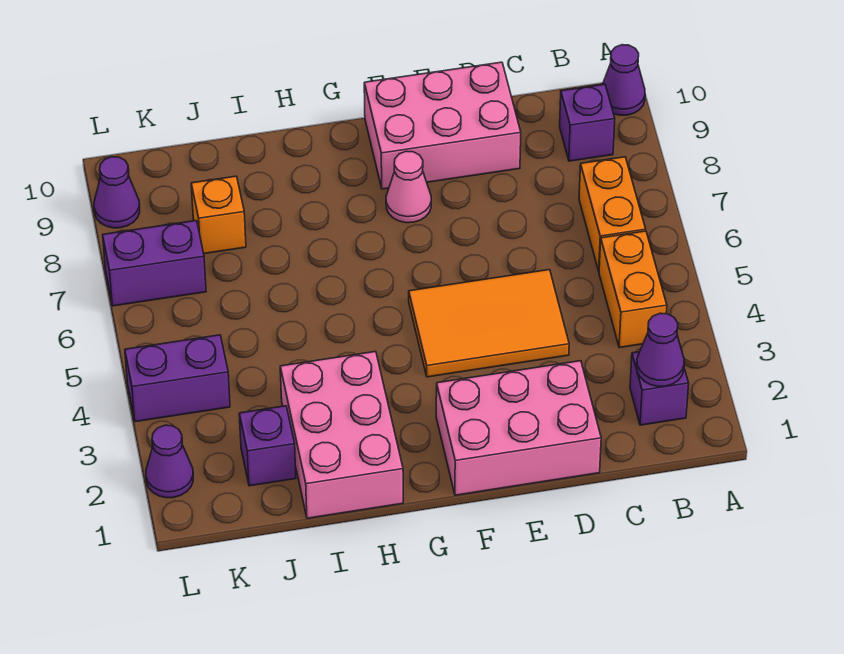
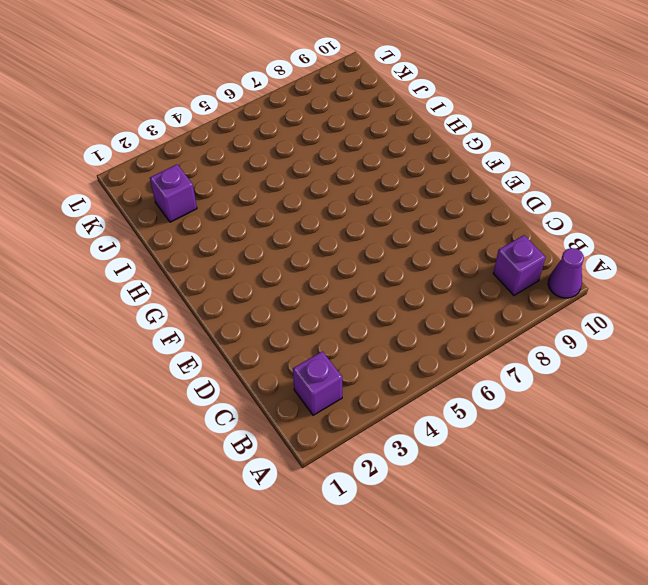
none -> orange brick B4:B5 level 1
none -> orange brick B6:B7 level 1
none -> pink brick D1:F2 level 1

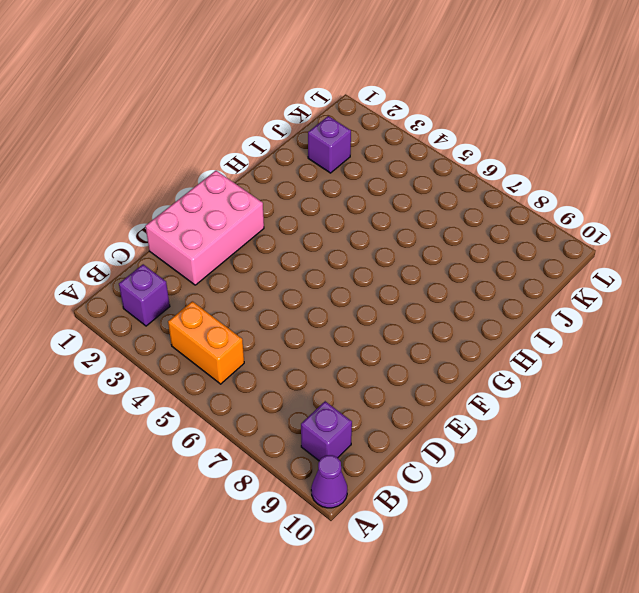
none -> orange brick B6:B7 level 1
none -> orange tile D4:F5 level 1
none -> pink brick D9:F10 level 1

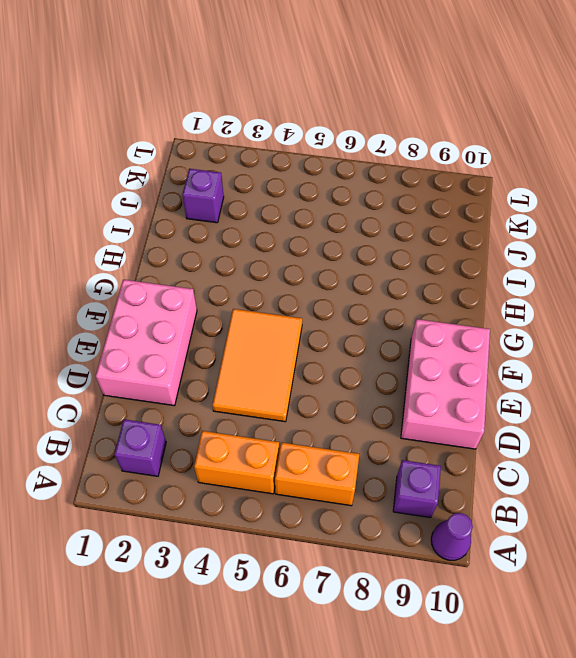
none -> pink cone F8 level 1
none -> pink brick H1:I3 level 1
none -> orange brick J8 level 1

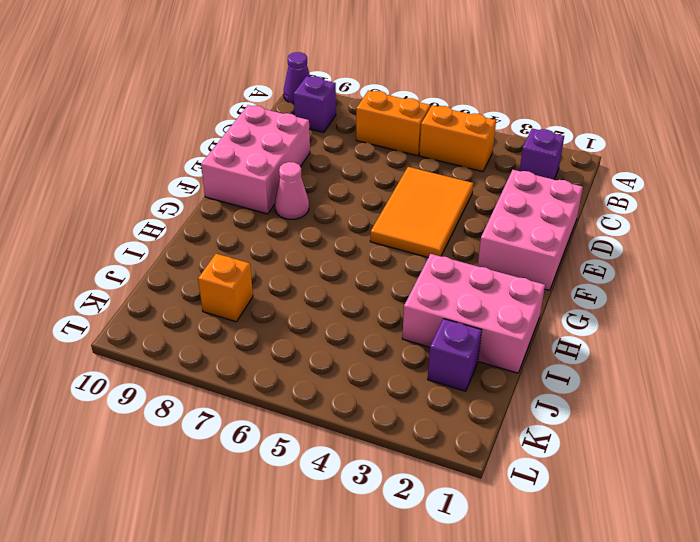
none -> purple brick K4:L4 level 1
none -> purple brick K7:L7 level 1
none -> purple cone L2 level 1

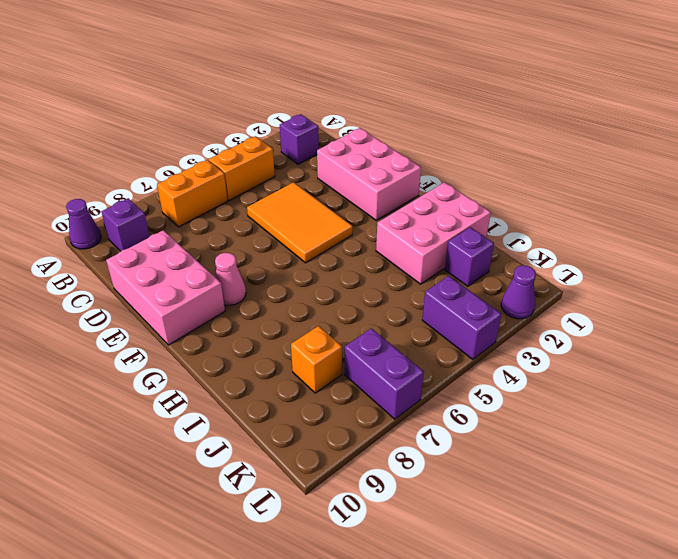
none -> purple cone L9 level 1
none -> purple cone B2 level 2

